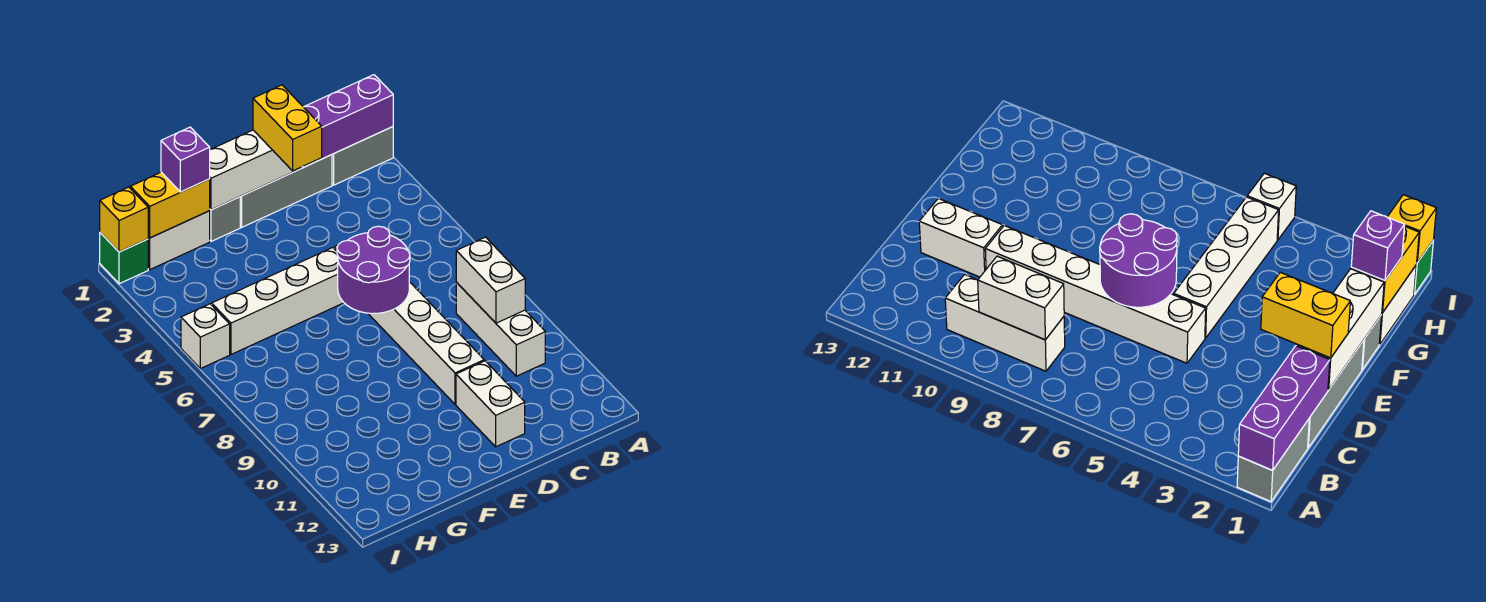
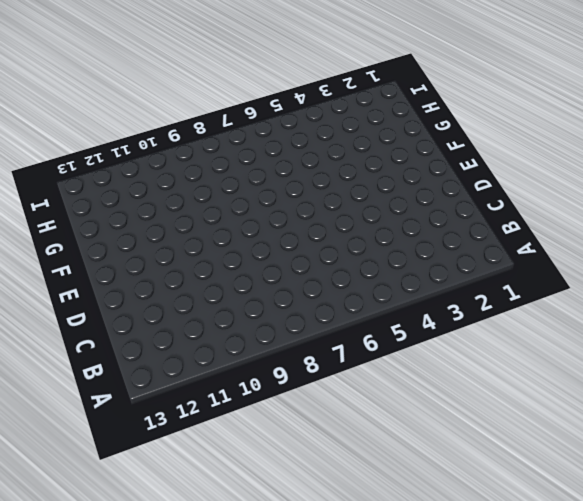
none -> grey brick A1:B1 level 1
none -> white brick B8:B10 level 1
none -> grey brick C1:E1 level 1

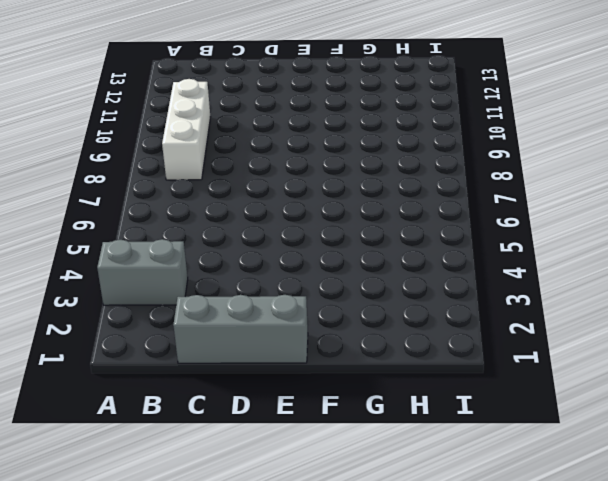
grey brick A3:B3 level 1 -> grey brick A1:B1 level 1
none -> white brick D5:D10 level 1
none -> white brick D11:D12 level 1
none -> white brick E5:H5 level 1

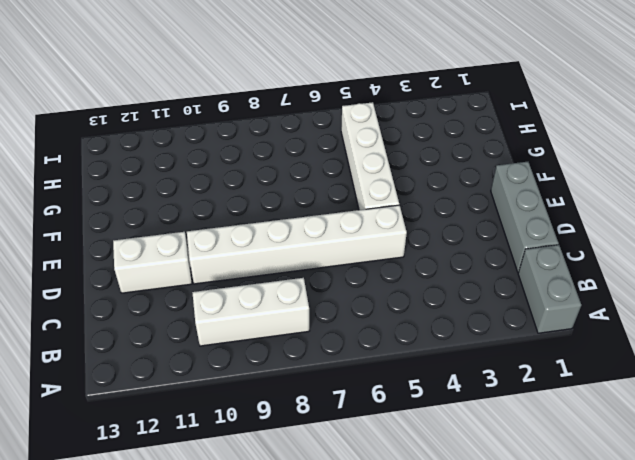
none -> grey brick F1 level 1
none -> white brick G1:H1 level 1
none -> green brick I1 level 1

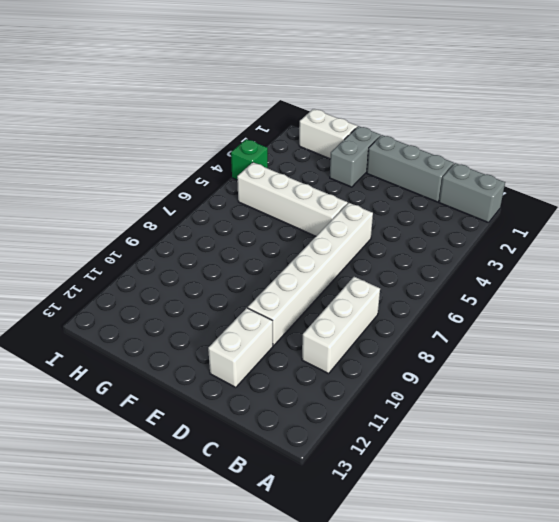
grey brick F1:F2 level 1 -> grey brick F1 level 1
green brick I4 level 1 -> green brick I1 level 1
none -> white brick I5 level 1
none -> purple brick A1:C1 level 2
none -> white brick B8:B9 level 2

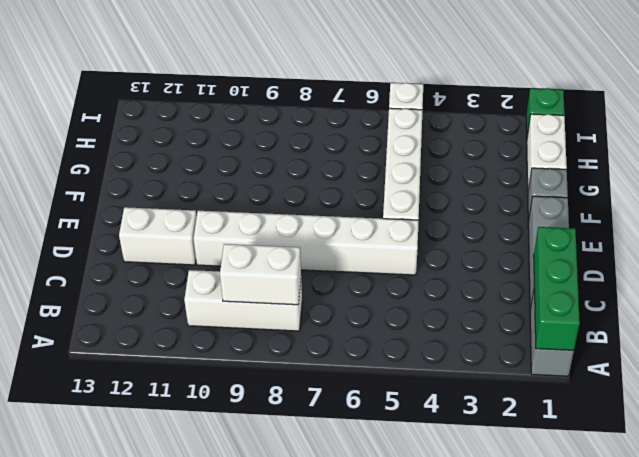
green brick A1:C1 level 2 -> purple brick A1:C1 level 2
none -> white brick D1:F1 level 2
none -> purple round brick D6:E7 level 2
none -> yellow brick G1:H1 level 2

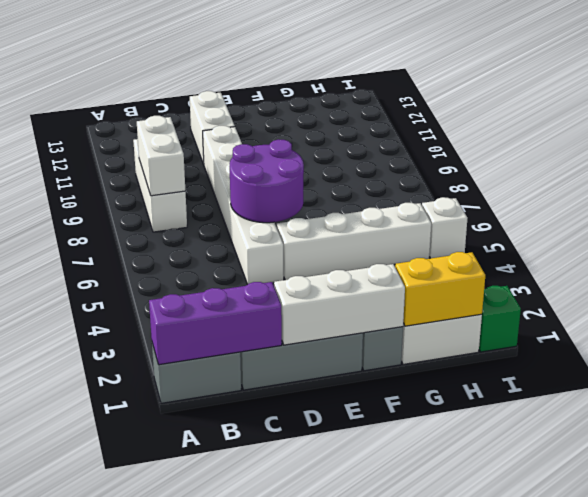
none -> yellow brick I1 level 2
none -> yellow brick D1:D2 level 3
none -> purple brick G1 level 3

